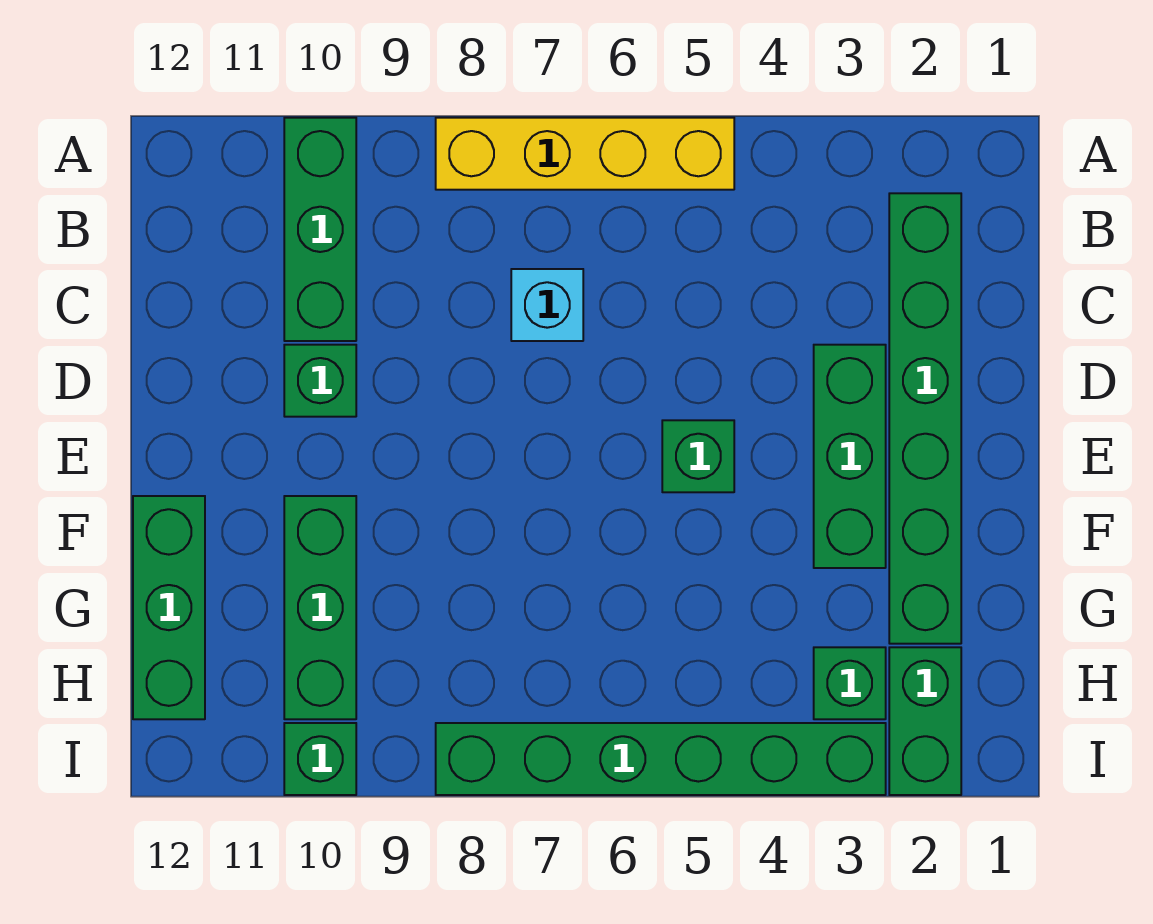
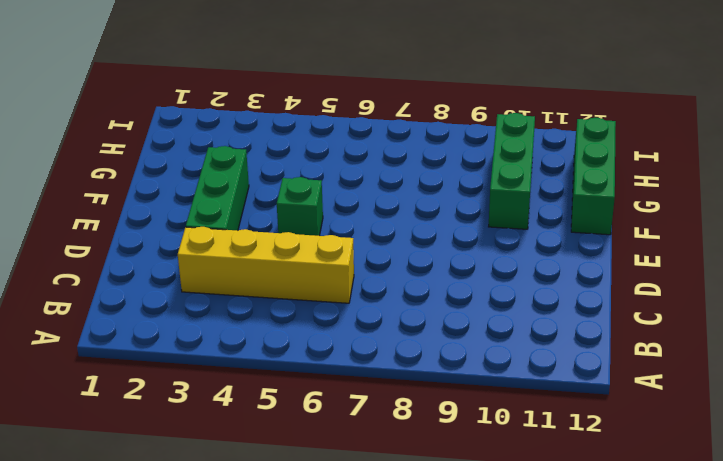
yellow brick C3:C6 level 1 -> yellow brick A5:A8 level 1
none -> green brick A10:C10 level 1
none -> green brick B2:G2 level 1
none -> cyan brick C7 level 1

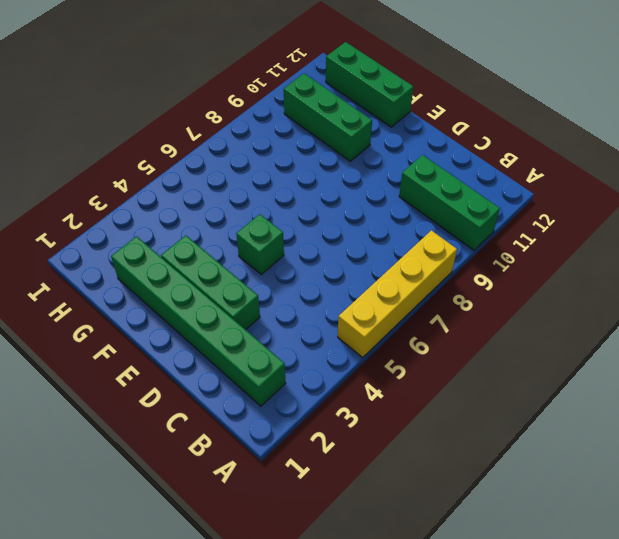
none -> cyan brick C7 level 1
none -> green brick D10 level 1
none -> green brick H2:I2 level 1

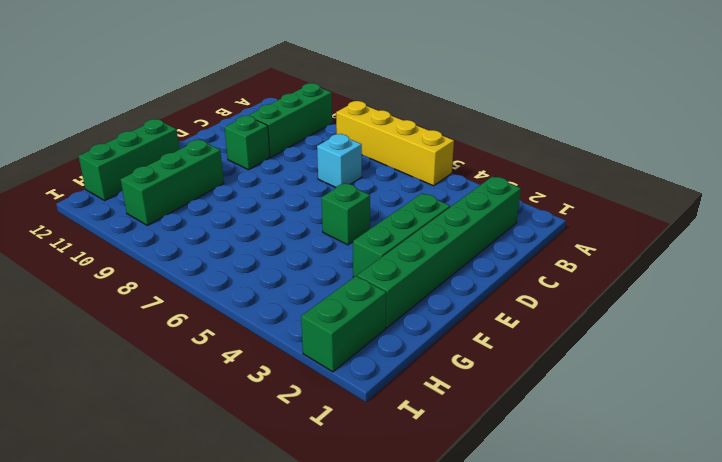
none -> green brick H3 level 1
none -> green brick I3:I8 level 1
none -> green brick I10 level 1

